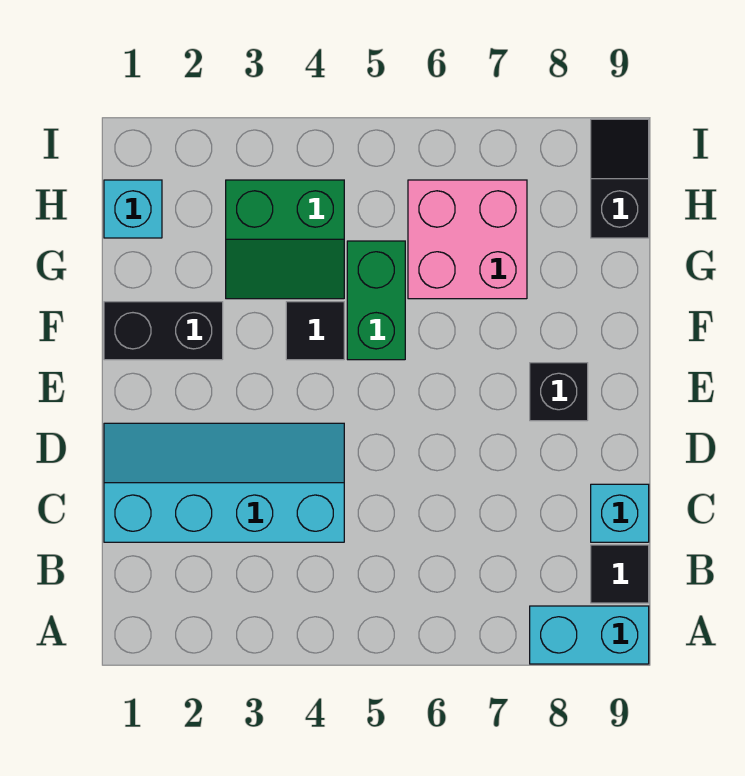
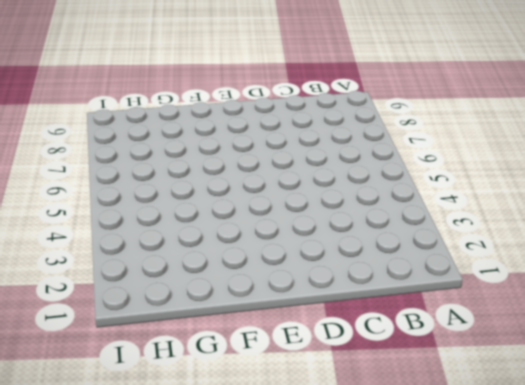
none -> cyan brick A8:A9 level 1
none -> black tile B9 level 1
none -> cyan slope C1:D4 level 1 top C

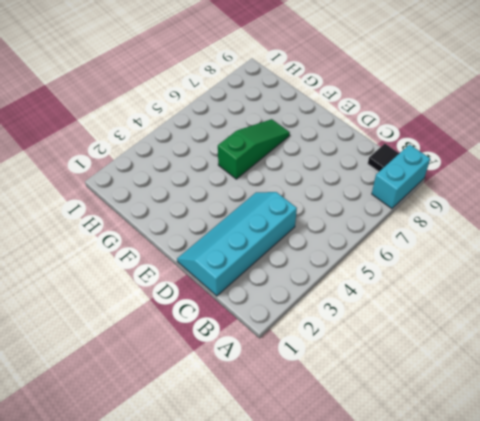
green slope F5:F7 level 1 top 5 -> green brick F5:G5 level 1
none -> cyan brick C9 level 1
none -> black brick E8 level 1
none -> black brick F1:F2 level 1

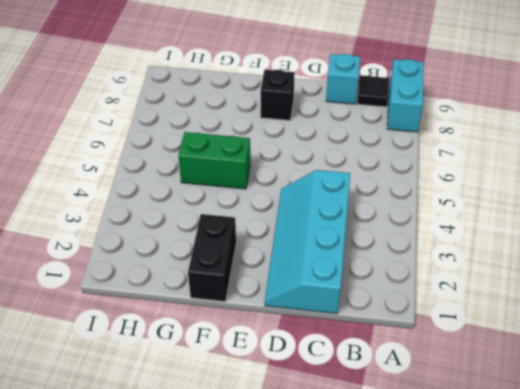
none -> black tile F4 level 1
none -> green slope G3:H4 level 1 top H
none -> pink brick G6:H7 level 1

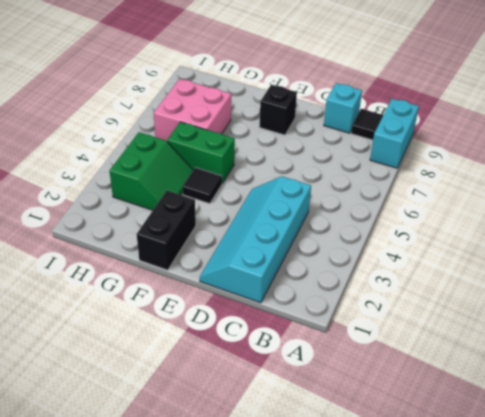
none -> cyan brick H1 level 1
none -> black slope H9:I9 level 1 top H

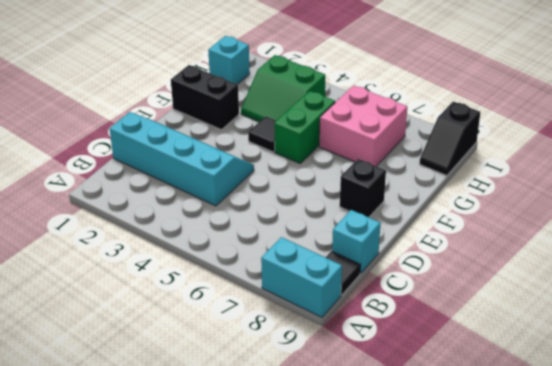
black slope H9:I9 level 1 top I -> black slope H9:I9 level 1 top H

